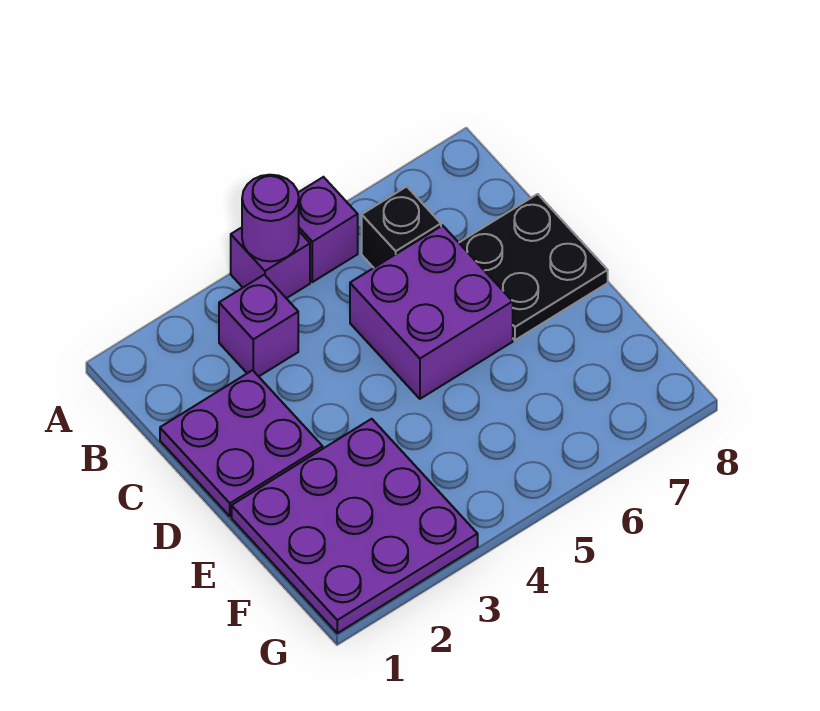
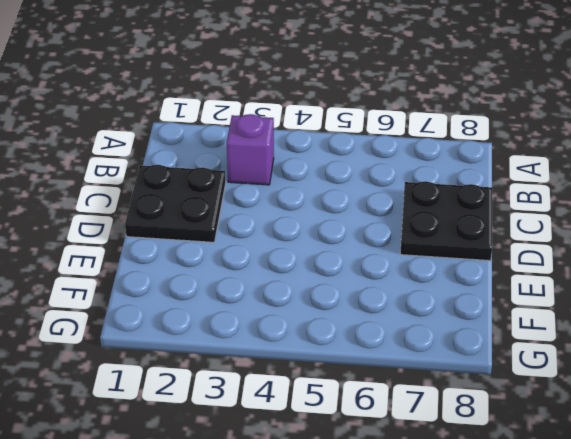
black plate C1:D2 level 1 -> purple plate C1:D2 level 1
none -> purple brick A4 level 1
none -> purple brick A5 level 1

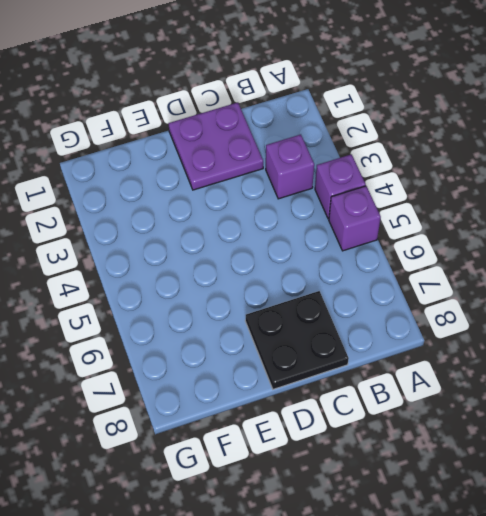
none -> black brick B6 level 1
none -> purple brick C5:D6 level 1

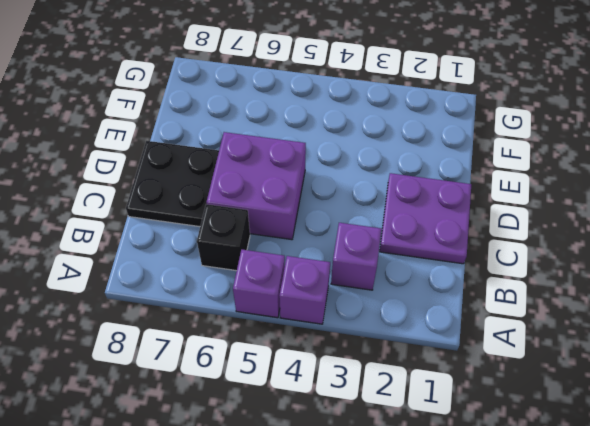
none -> purple plate E1:G3 level 1
none -> purple round brick A4 level 2

